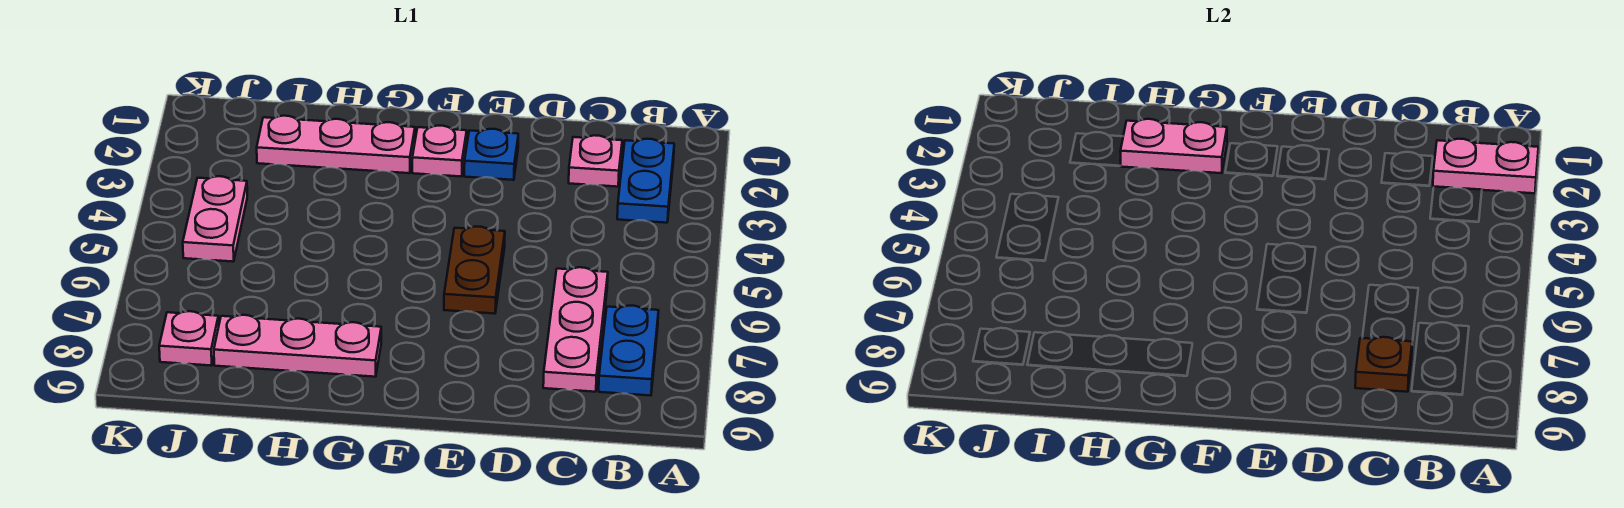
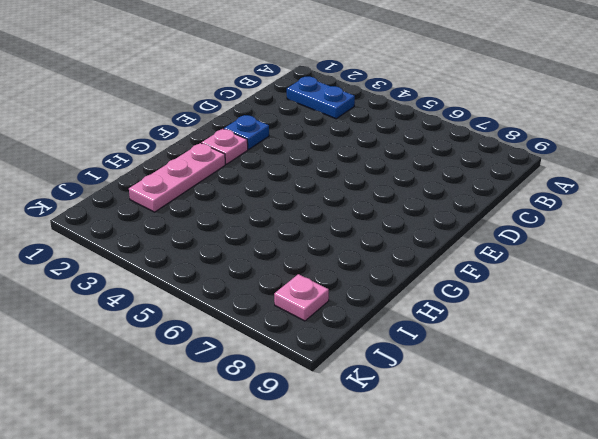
none -> blue plate B7:B8 level 1
none -> pink plate C2 level 1
none -> pink plate C6:C8 level 1

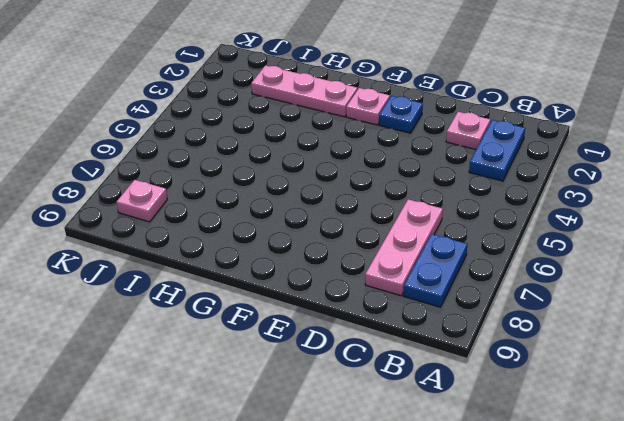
none -> brown plate E5:E6 level 1
none -> pink plate G8:I8 level 1
none -> pink plate J4:J5 level 1

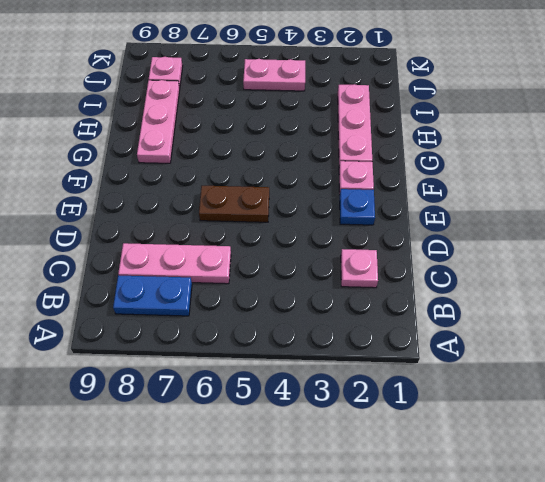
none -> blue plate B2:B3 level 1
none -> pink plate A2:B2 level 2
none -> brown plate C8 level 2

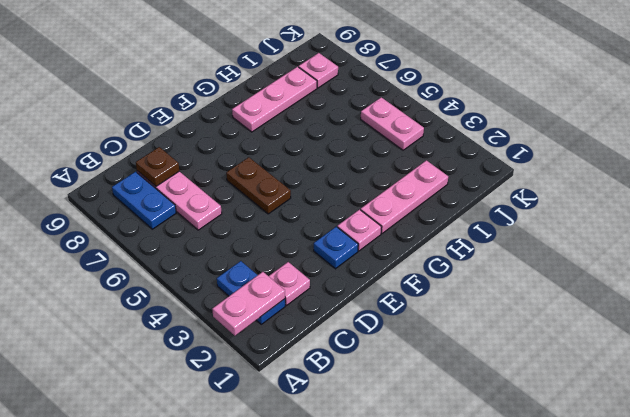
none -> pink plate G2:H2 level 2

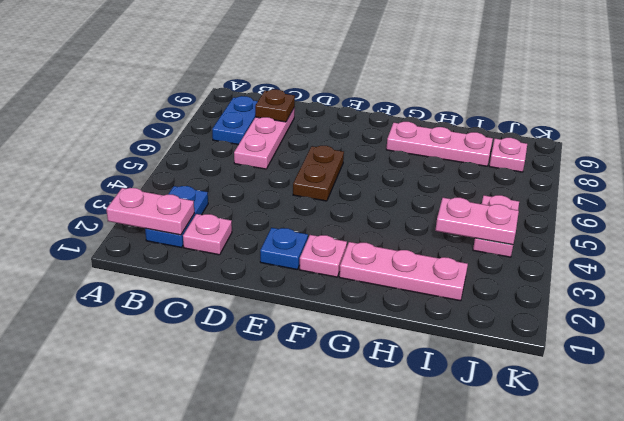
pink plate I4:J4 level 2 -> pink plate G2:H2 level 2

